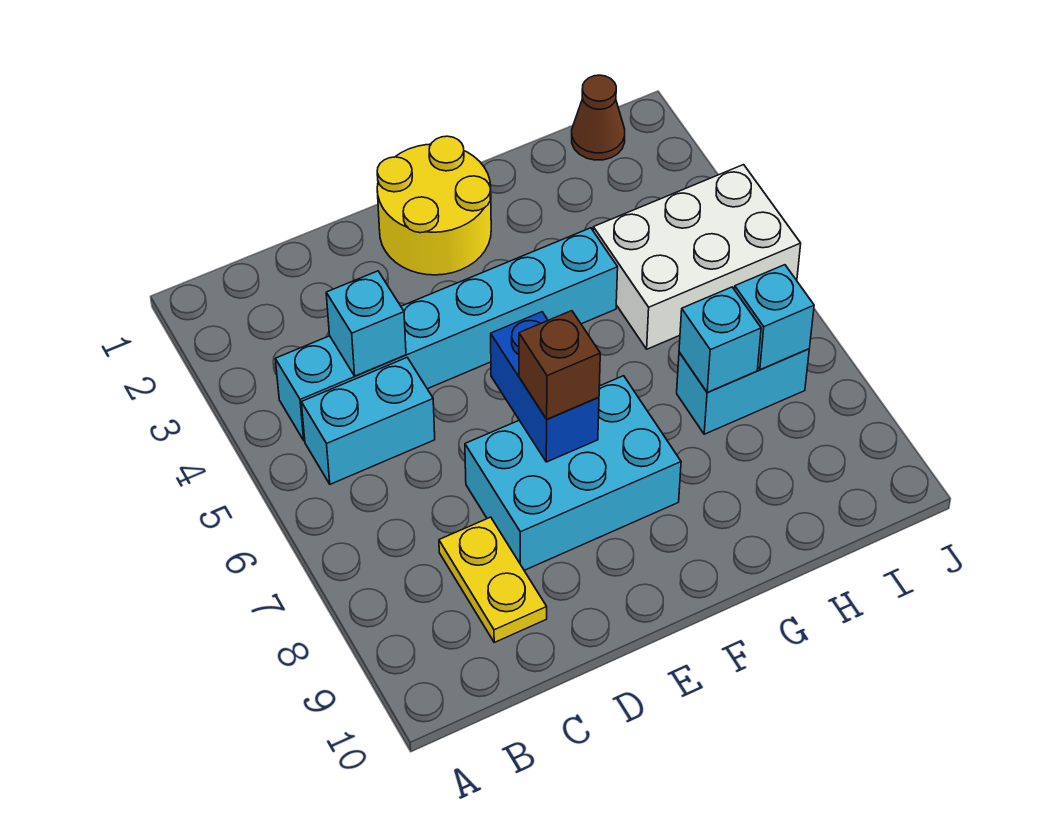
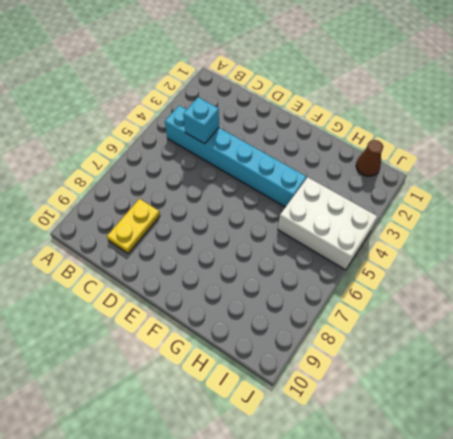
none -> cyan brick B5:C5 level 1
none -> cyan brick D7:F8 level 1
none -> yellow round brick E1:F2 level 1

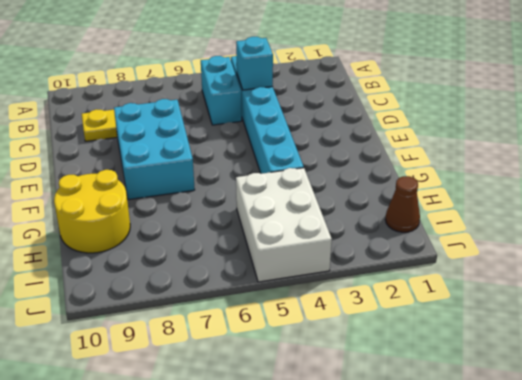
yellow round brick G9:H10 level 1 -> yellow round brick E1:F2 level 1
none -> cyan brick H7:I7 level 1
none -> blue brick E6:E7 level 2
none -> cyan brick H7 level 2

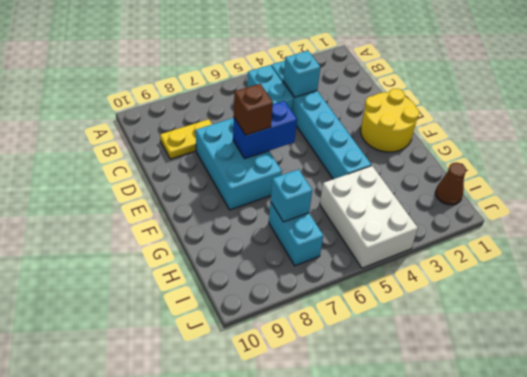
none -> cyan brick I7 level 2

